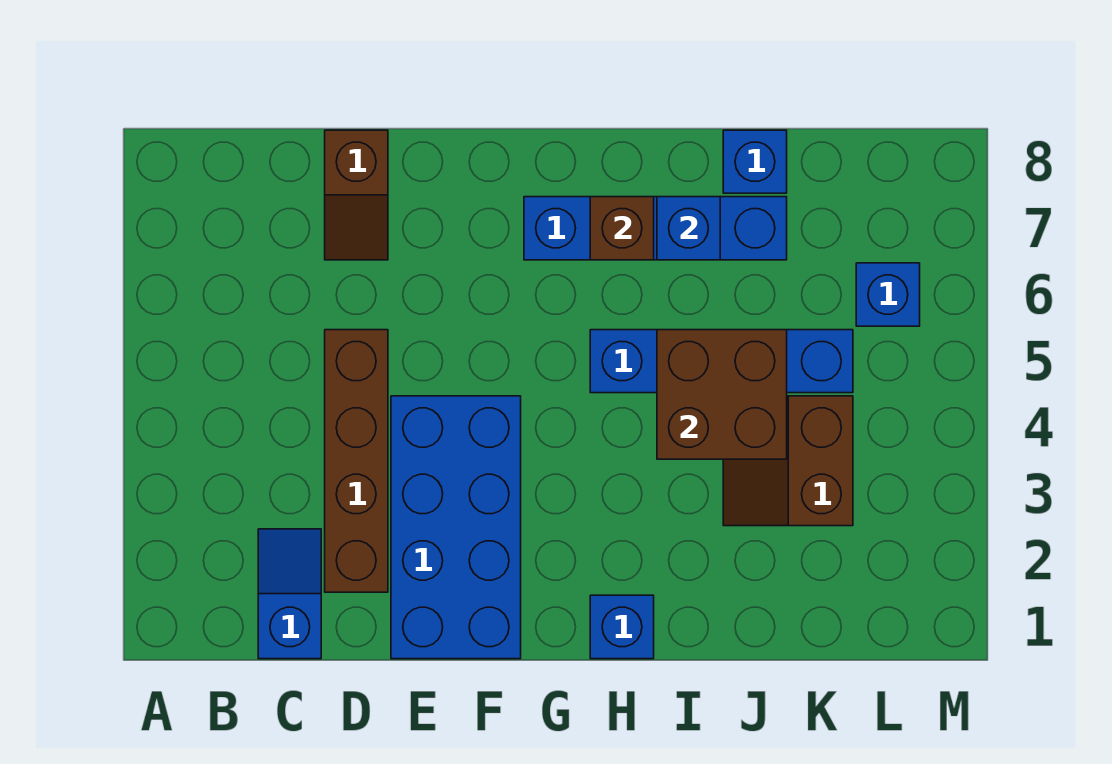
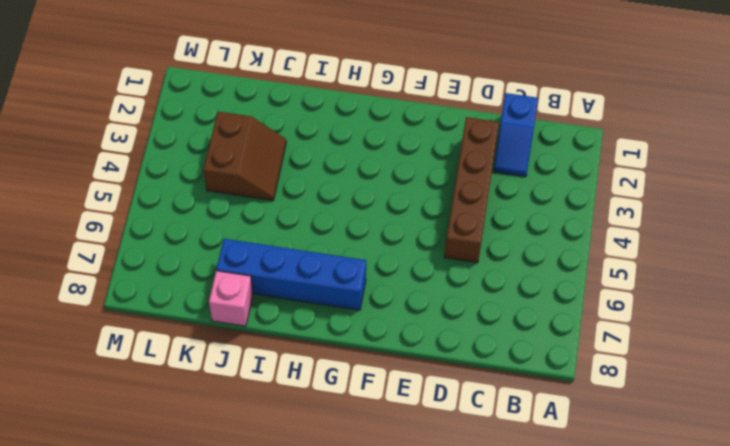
pink brick J8 level 1 -> blue brick J8 level 1
none -> brown slope D7:D8 level 1 top 8
none -> blue brick E1:F4 level 1
none -> blue brick H1 level 1

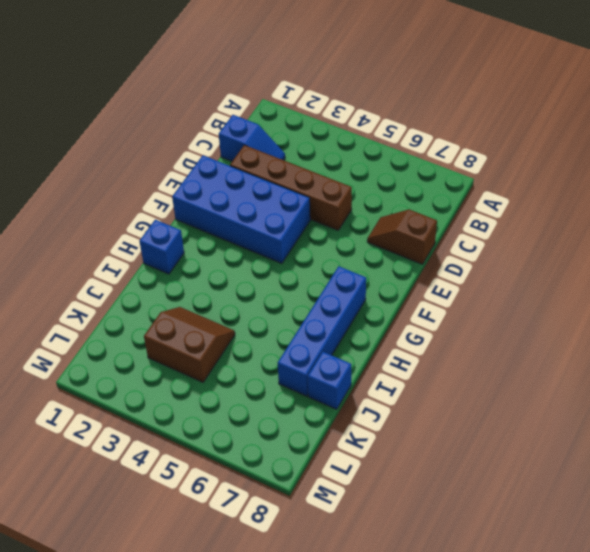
none -> blue brick H5:K5 level 1
none -> blue brick L6 level 1
none -> brown brick H7 level 2

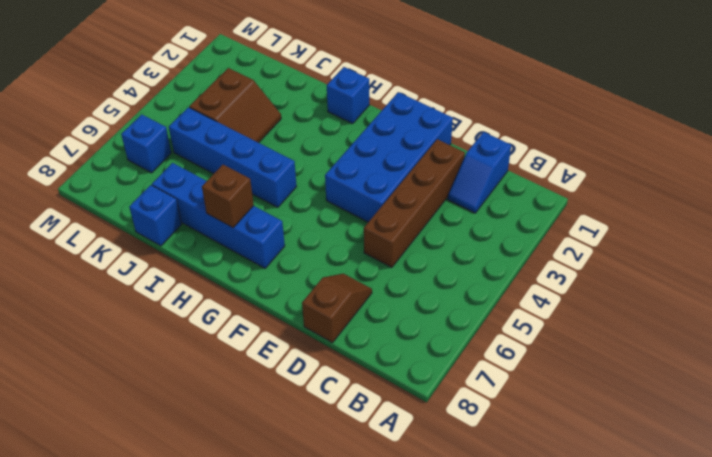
none -> brown brick I4:J5 level 2
none -> blue brick I7 level 2

